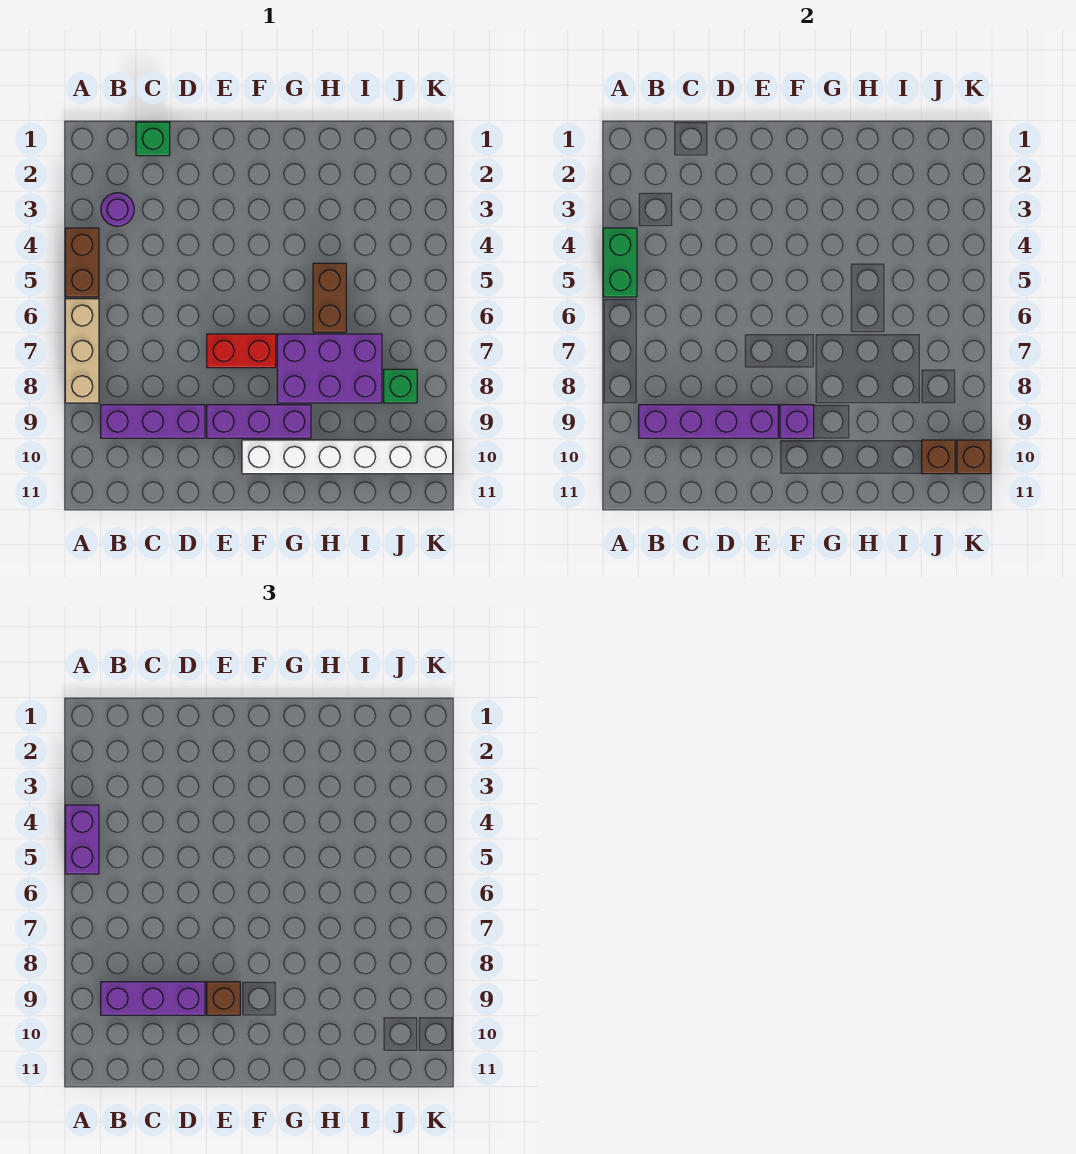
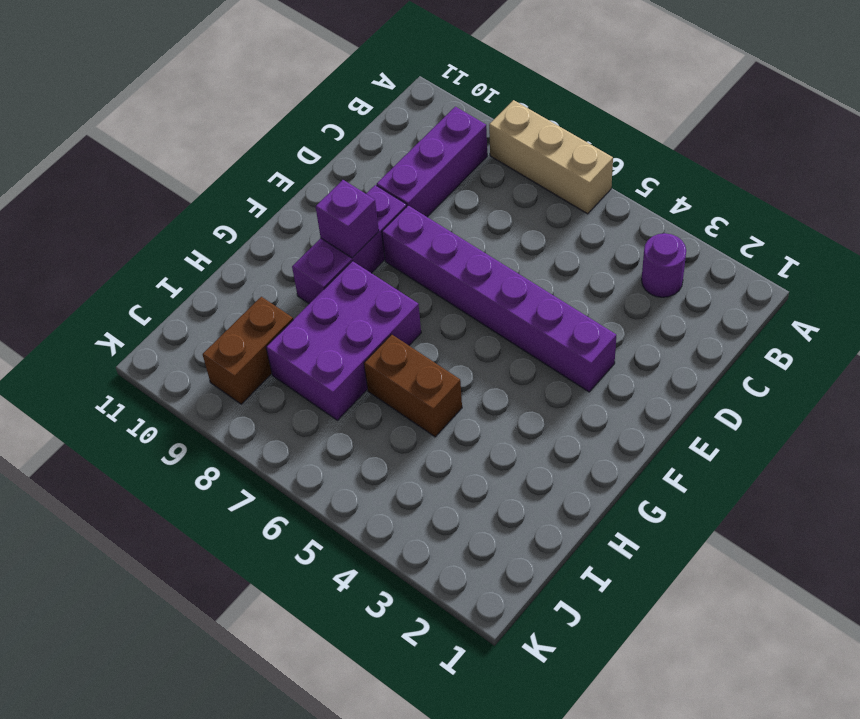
purple brick E3:E8 level 1 -> red brick E7:F7 level 1
brown brick I9:J9 level 1 -> brown brick A4:A5 level 1
none -> green brick C1 level 1
none -> white brick F10:K10 level 1
none -> green brick J8 level 1

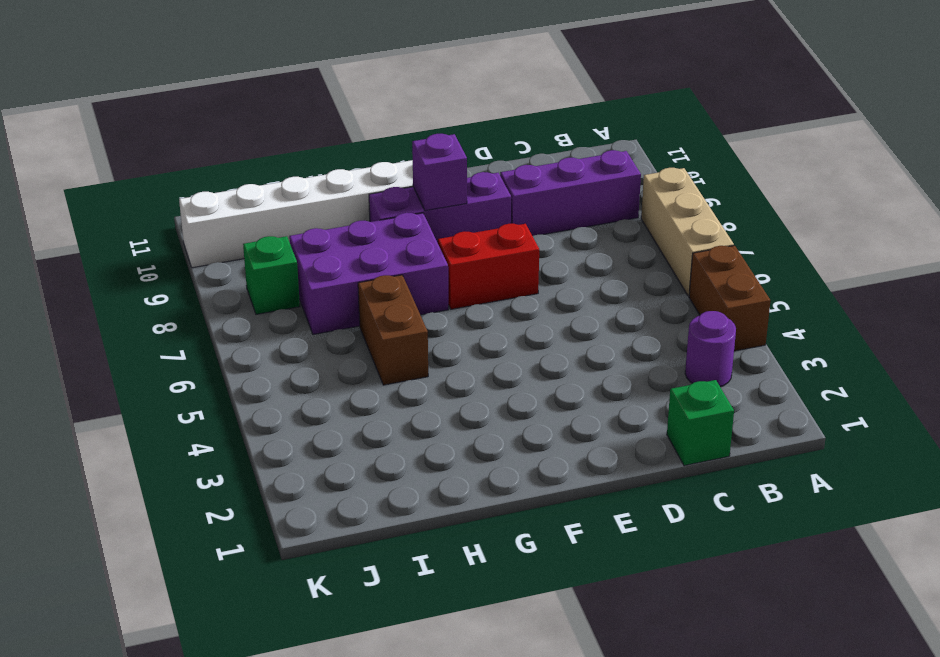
none -> green brick A4:A5 level 2
none -> purple brick B9:E9 level 2
none -> brown brick J10 level 2

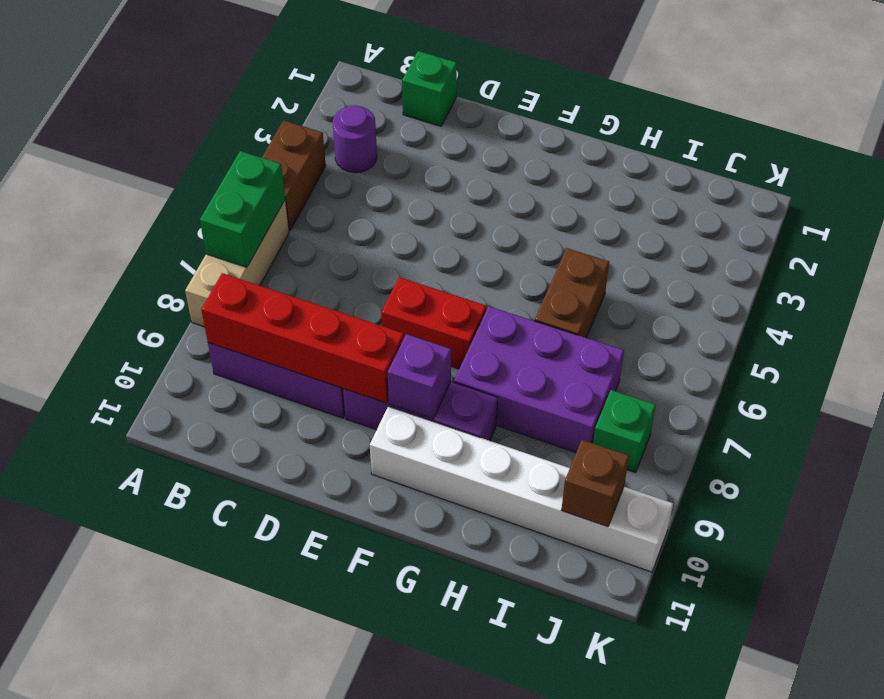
green brick A6:A7 level 2 -> green brick A4:A5 level 2
red brick B9:E9 level 2 -> purple brick B9:E9 level 2
none -> brown brick K10 level 2
none -> purple brick A4:A5 level 3
none -> purple brick B9:D9 level 3

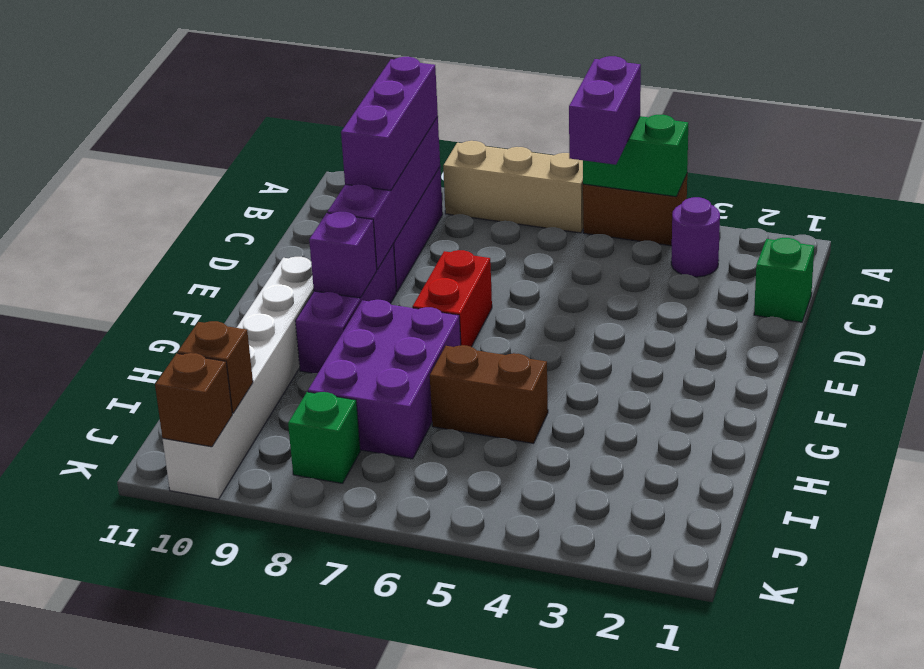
purple brick A5:B5 level 3 -> purple brick A4:A5 level 3
none -> brown brick E9 level 3

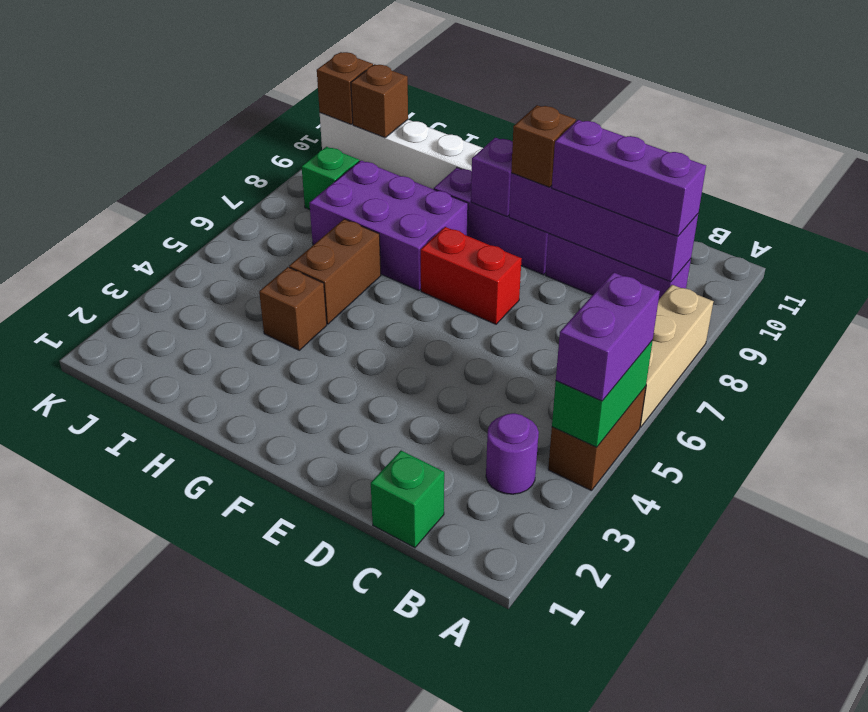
brown brick H4 level 1 -> none

